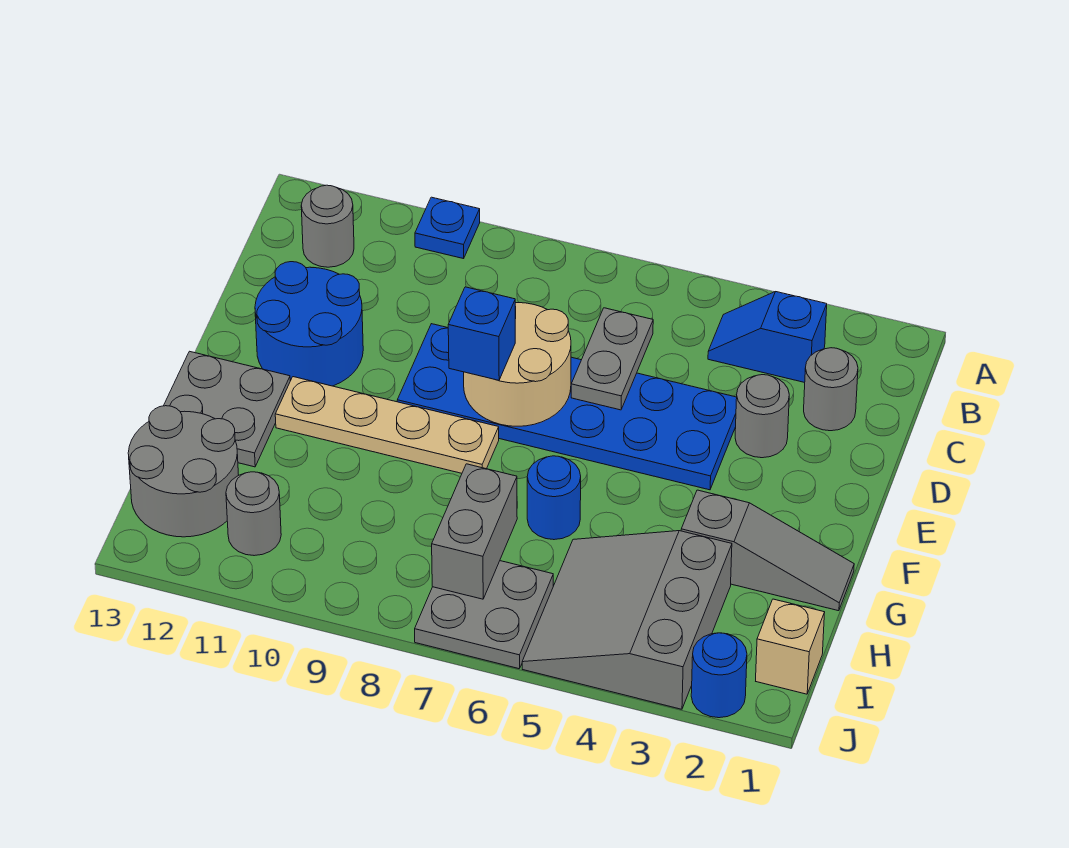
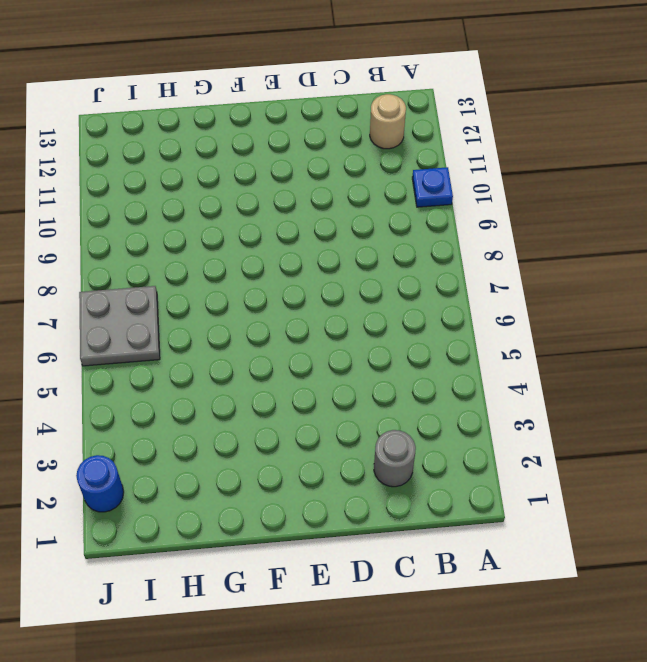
tan round brick B12 level 1 -> grey round brick B12 level 1
none -> blue slope B3:B4 level 1 top 3
none -> grey round brick D3 level 1
none -> blue plate D4:E9 level 1

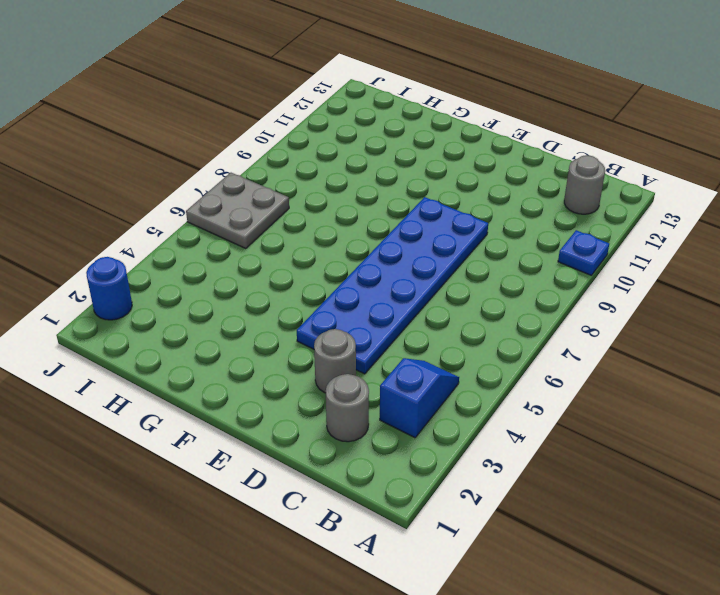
none -> blue round brick D11:E12 level 1
none -> tan plate F8:F11 level 1
none -> grey plate F12:G13 level 1

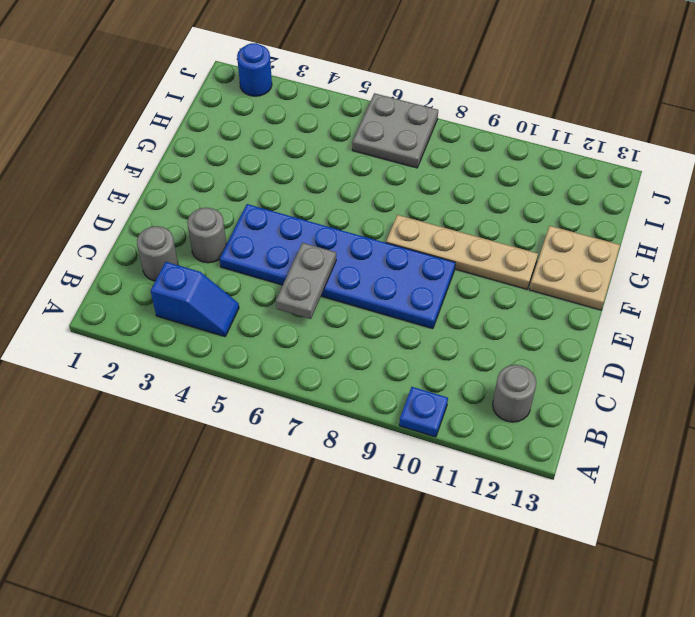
tan plate F12:G13 level 1 -> grey plate F12:G13 level 1
none -> blue round brick D11:E12 level 1
none -> grey slope G1:G3 level 1 top 3
none -> blue round brick G6 level 1

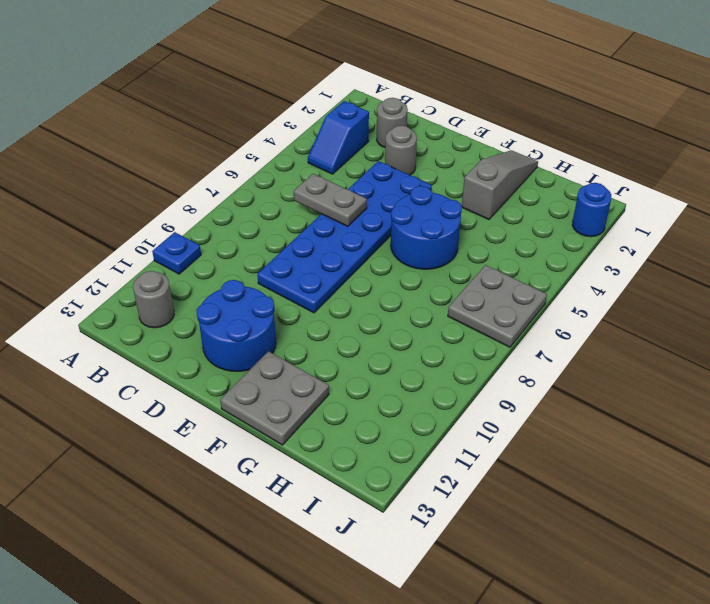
blue round brick F5:G6 level 1 -> blue round brick G6 level 1
none -> tan plate F8:F11 level 1
none -> grey slope H3:J5 level 1 top 3
none -> grey round brick H12:I13 level 1

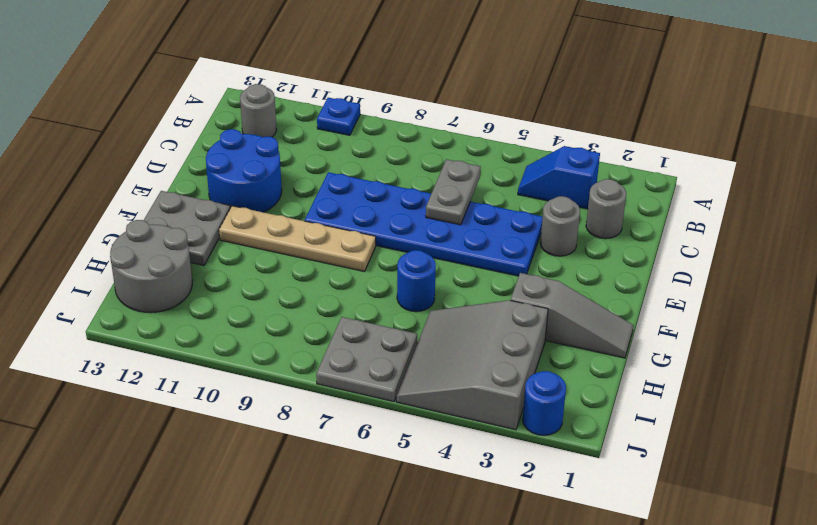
none -> tan brick I1 level 1
none -> grey round brick I11 level 1
none -> tan round brick D7:E8 level 2

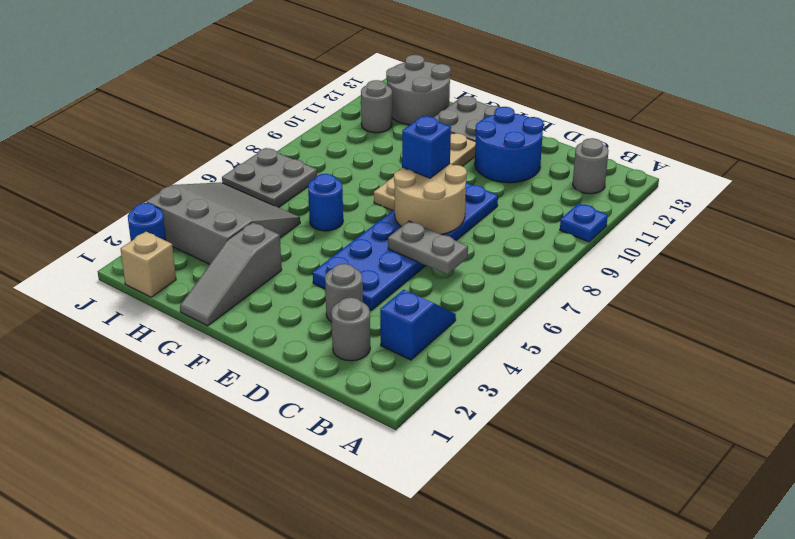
none -> grey brick H7:I7 level 2

